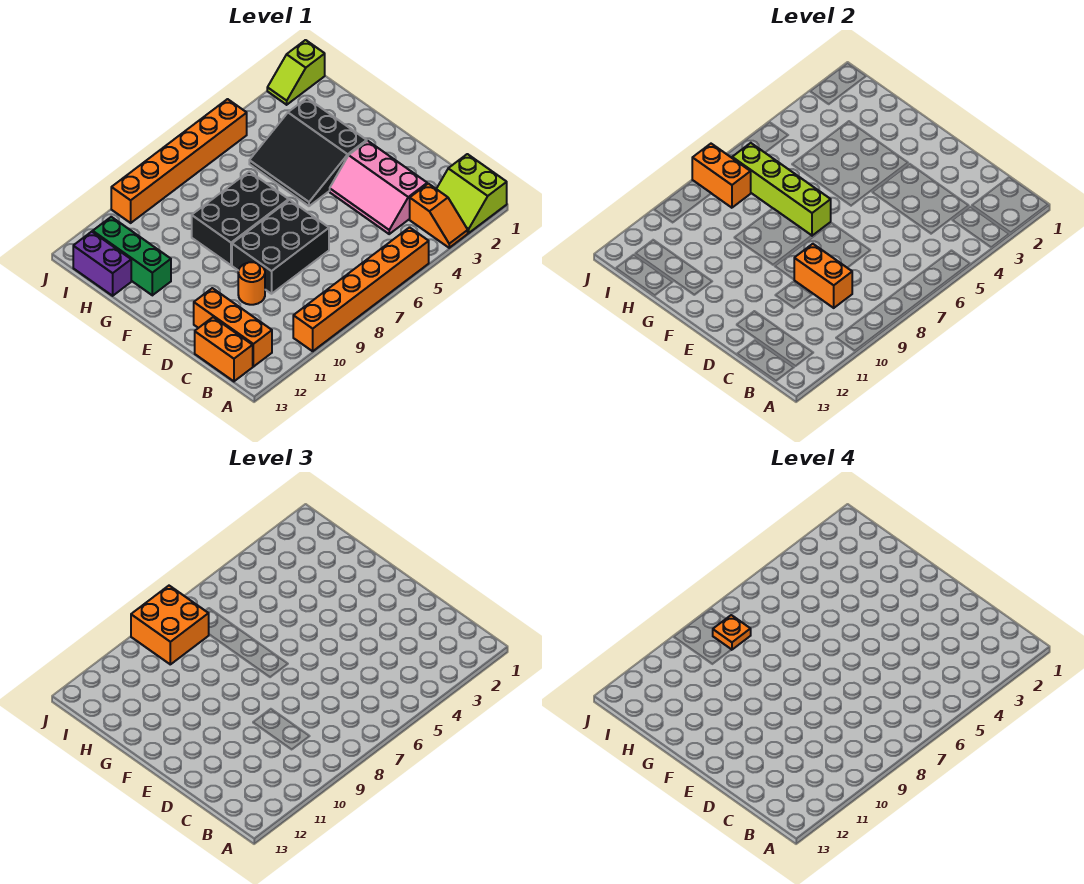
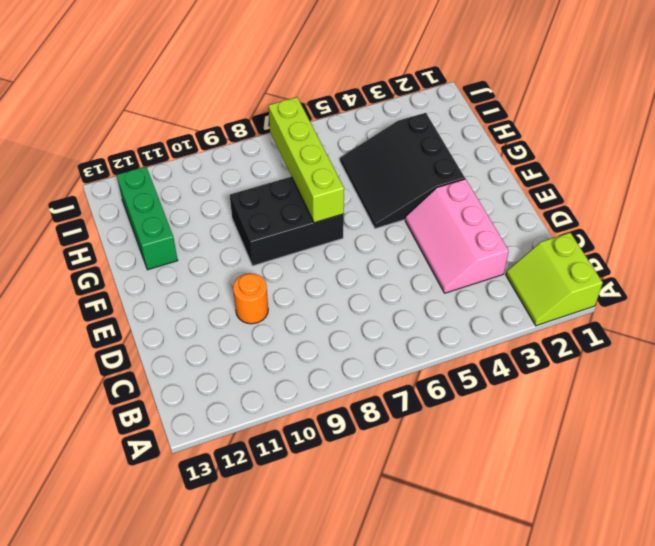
none -> orange slope A3:B3 level 1 top B
none -> orange brick A5:A10 level 1
none -> orange brick B12:D12 level 1

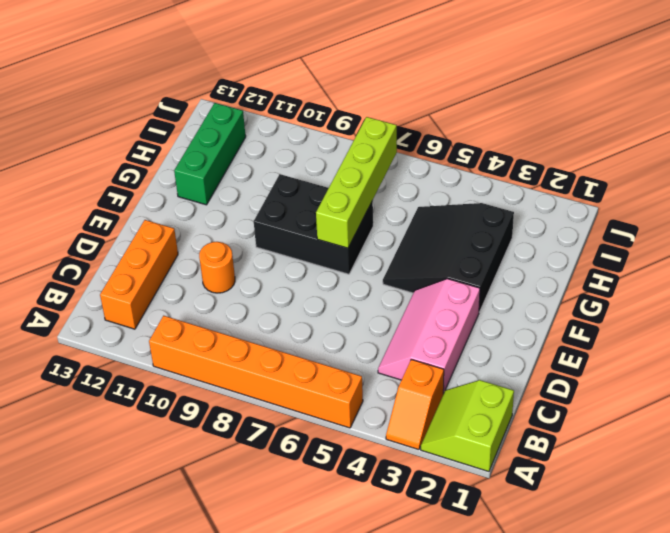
none -> orange brick B13:C13 level 1
none -> black brick D7:E9 level 1
none -> purple brick H13:I13 level 1

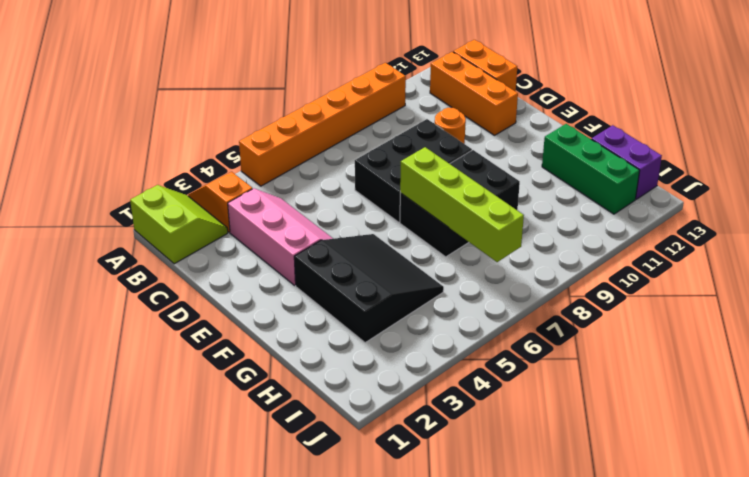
none -> lime slope J1:J2 level 1 top 1
none -> orange brick J5:J10 level 1
none -> orange brick C9:D9 level 2

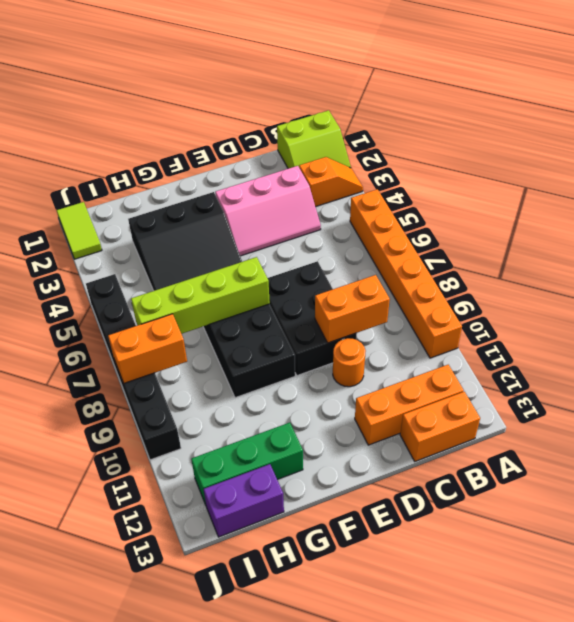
lime tile J1:J2 level 1 -> lime slope J1:J2 level 1 top 1
black brick J5:J10 level 1 -> orange brick J5:J10 level 1
none -> orange brick I8:J9 level 3
none -> orange plate I8 level 4

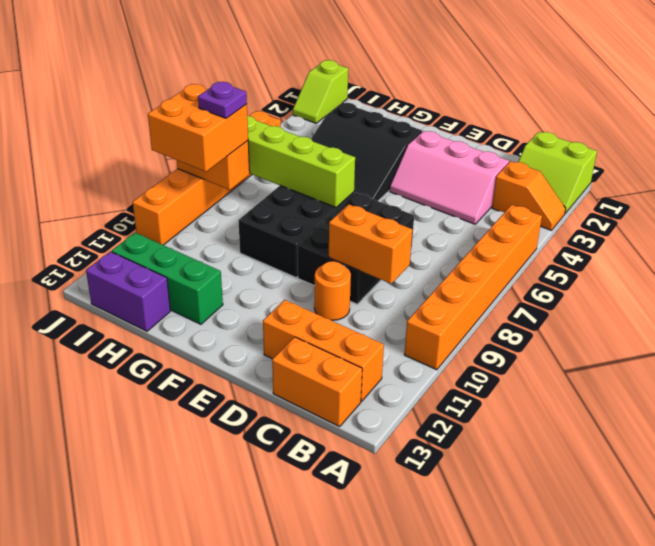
purple plate I8 level 4 -> orange plate I8 level 4

